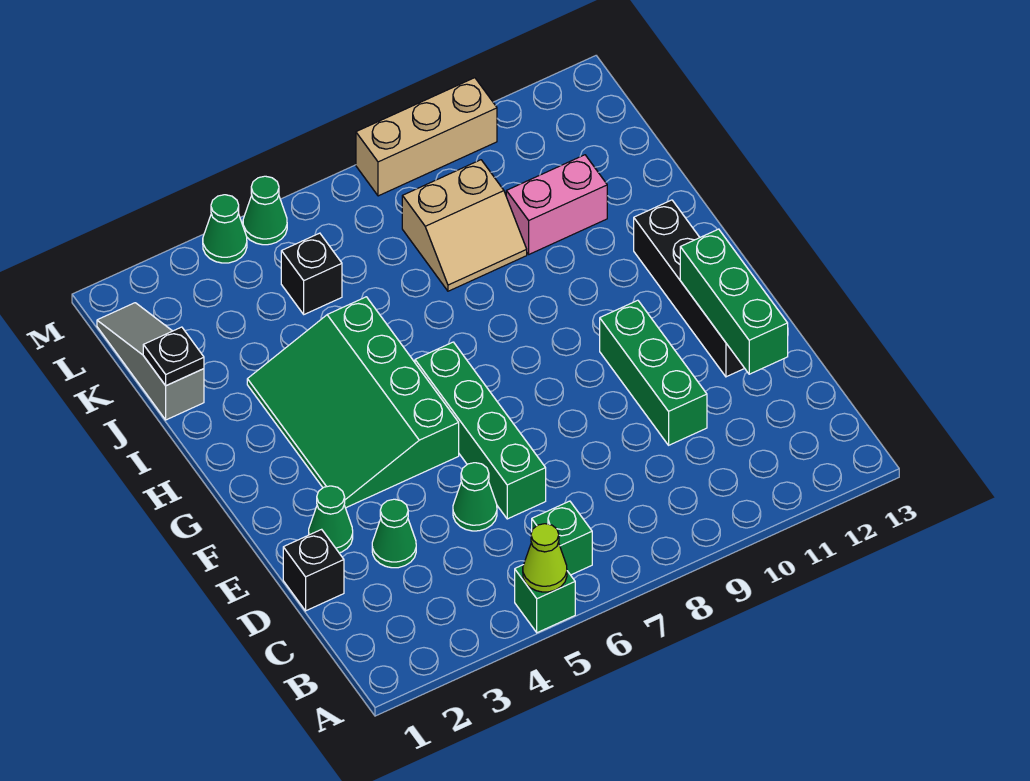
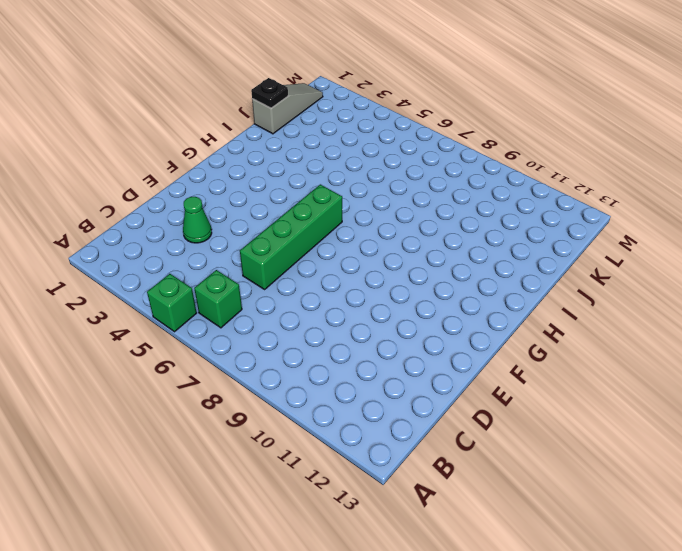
none -> black brick D1 level 1
none -> green cone D5 level 1
none -> green brick D10:F10 level 1

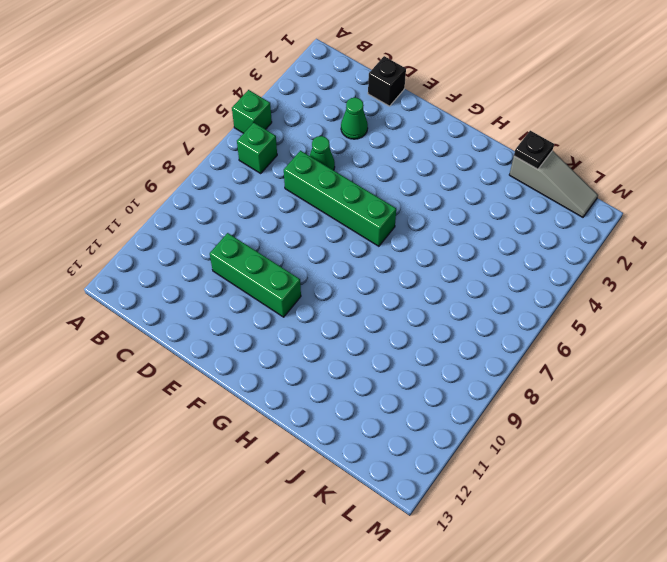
none -> green cone E2 level 1
none -> black brick E12:H12 level 1
none -> green slope F3:I5 level 1 top 5

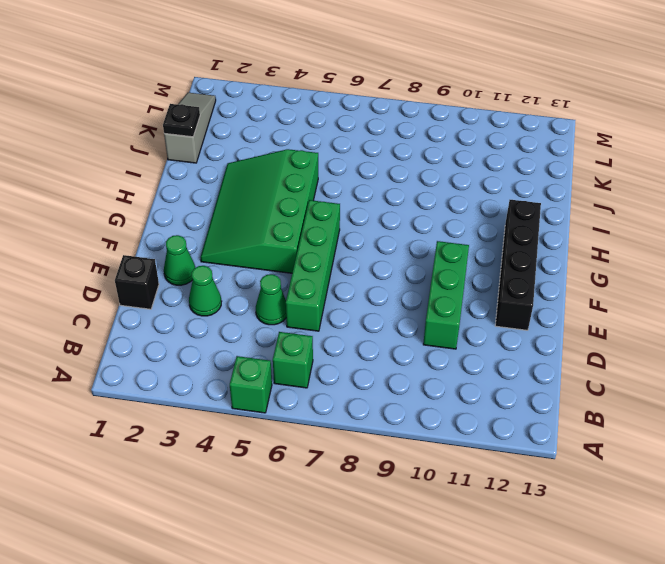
none -> tan slope J8:K9 level 1 top K
none -> pink brick J10:J11 level 1
none -> black brick K5 level 1

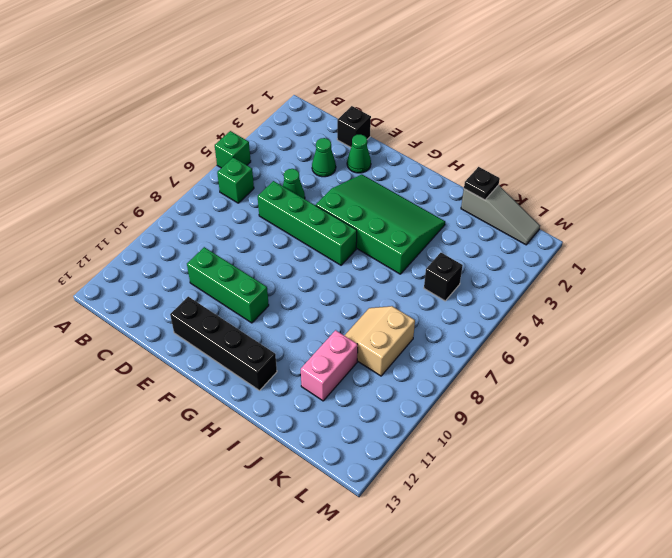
none -> green cone M4 level 1
none -> green cone M5 level 1
none -> tan brick M8:M10 level 1

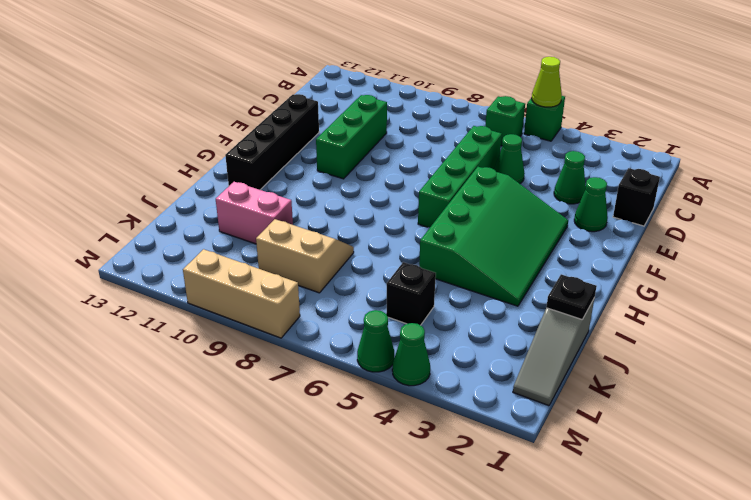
none -> green brick D12:F12 level 2

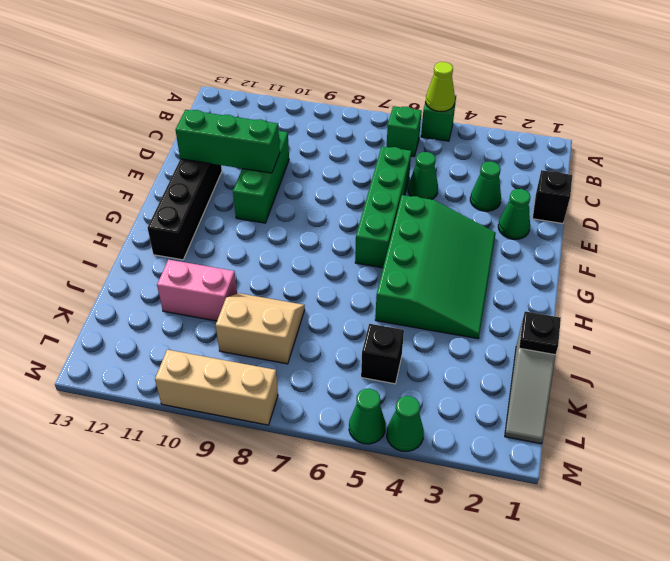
green brick E10:E12 level 2 -> green brick D12:F12 level 2

